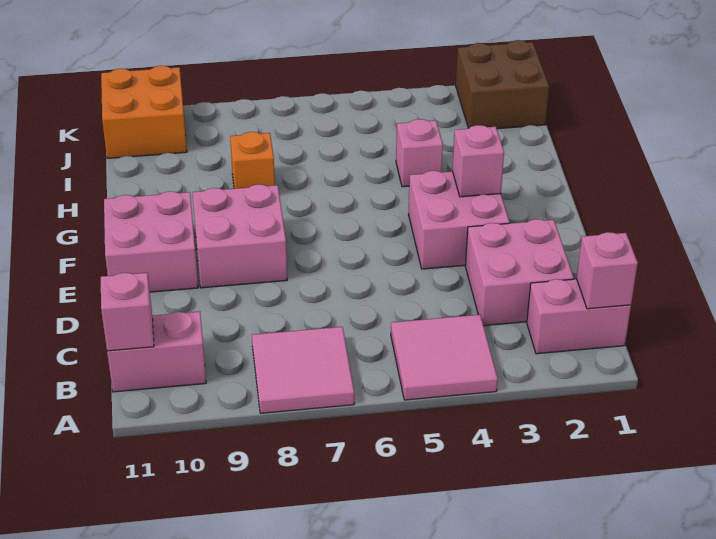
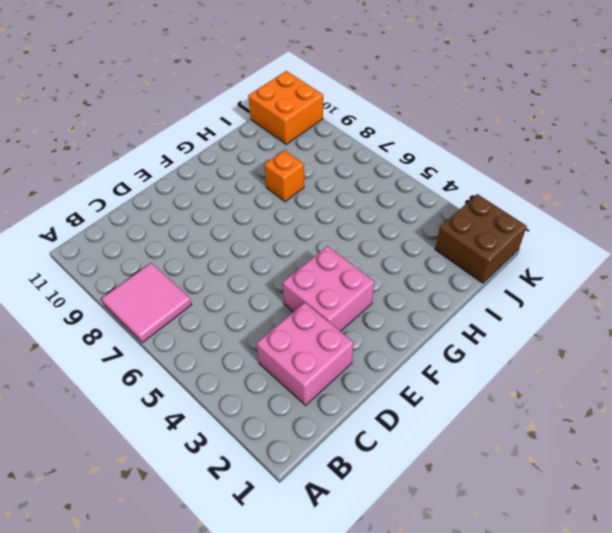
none -> pink tile A4:B5 level 1
none -> pink brick B1:B2 level 1
none -> pink brick B10:B11 level 1

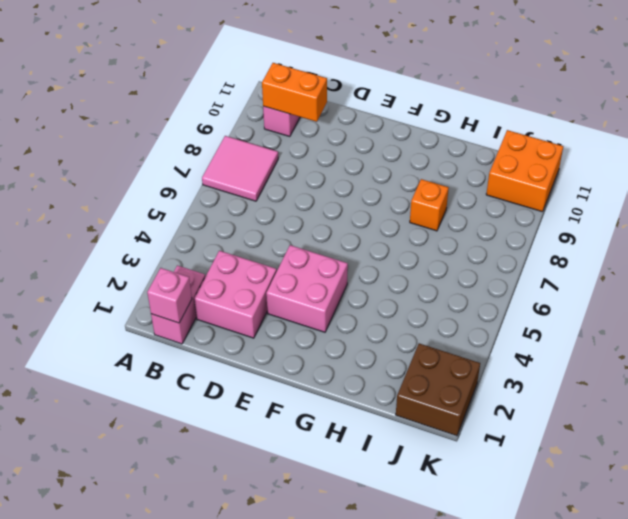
orange brick B10:C10 level 2 -> none
none -> pink tile A4:B5 level 1
none -> pink brick E8:F9 level 1
none -> pink brick E10:F11 level 1

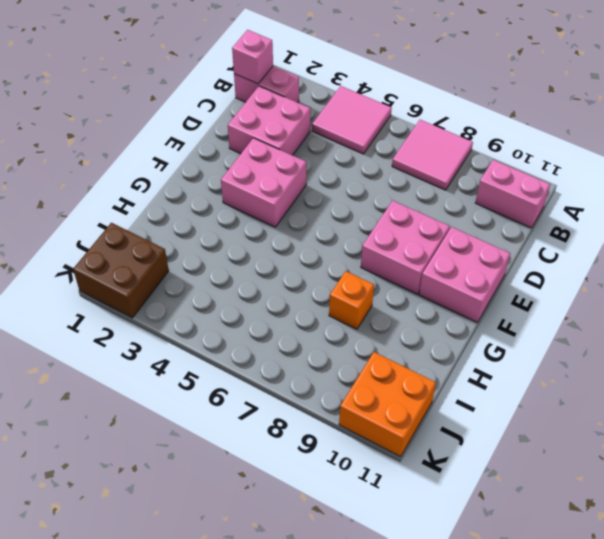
none -> pink brick H4 level 1
none -> pink brick B11 level 2
none -> pink brick F3 level 2

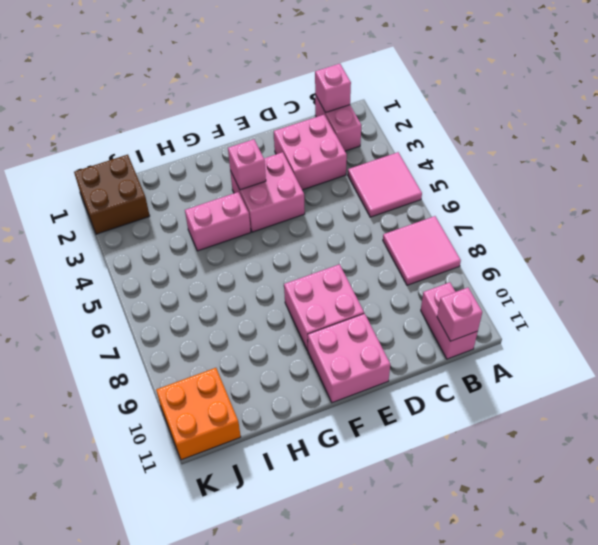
pink brick G4:H4 level 1 -> pink brick H4 level 1
none -> orange brick H8 level 1

